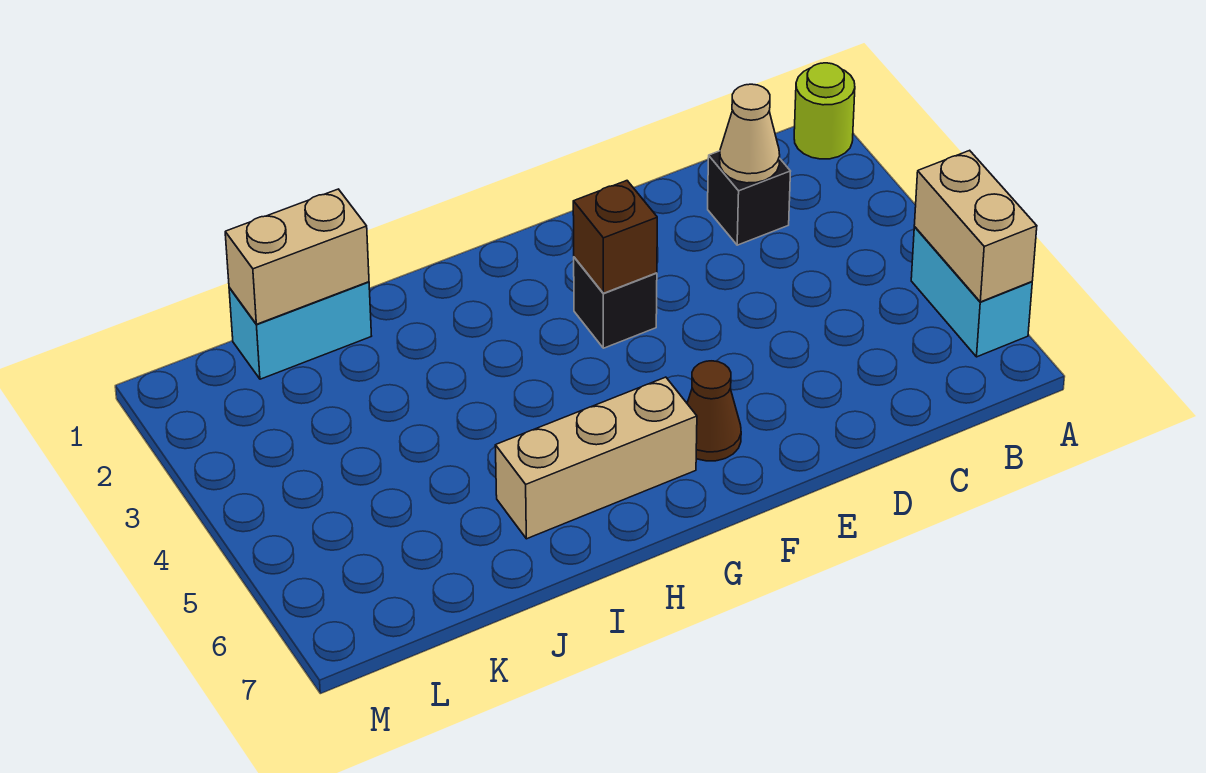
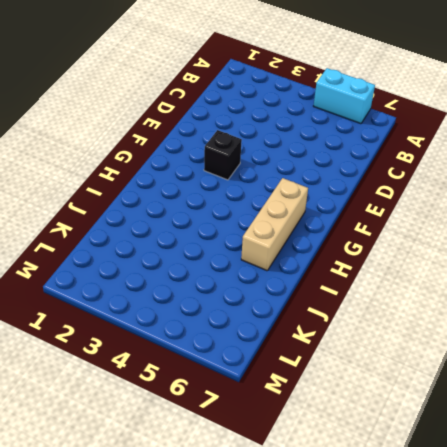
none -> lime round brick A1 level 1
none -> black brick C2 level 1

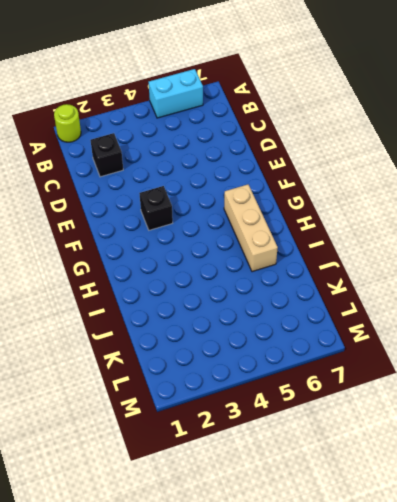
none -> brown cone F6 level 1
none -> cyan brick J1:K1 level 1

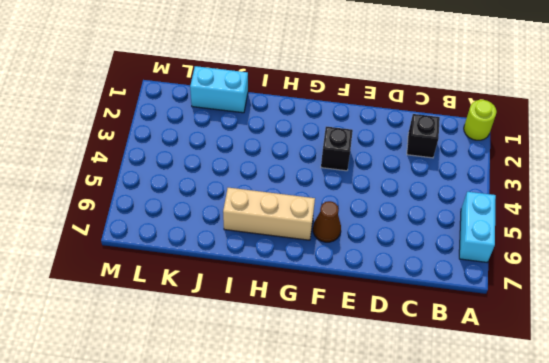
none -> tan brick A5:A6 level 2
none -> tan cone C2 level 2

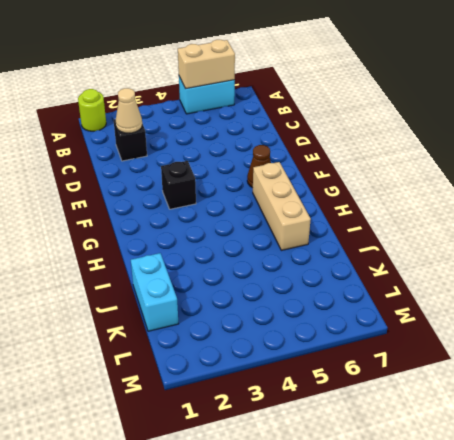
none -> brown brick F3 level 2
none -> tan brick J1:K1 level 2

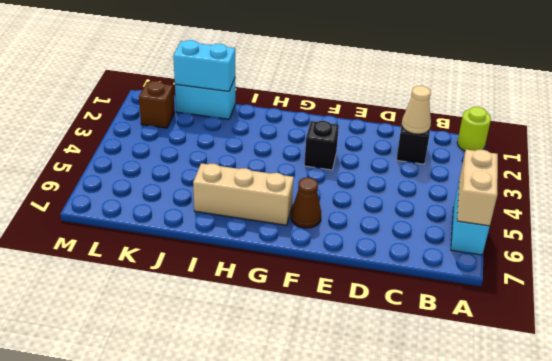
cyan brick J1:K1 level 2 -> tan brick J1:K1 level 2
brown brick L2 level 1 -> brown brick F3 level 2

